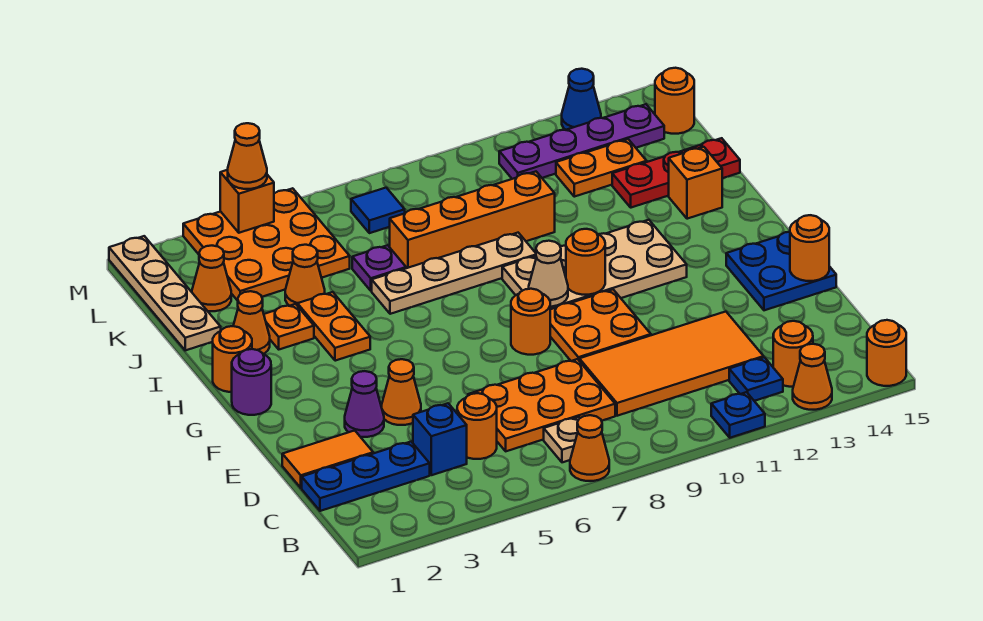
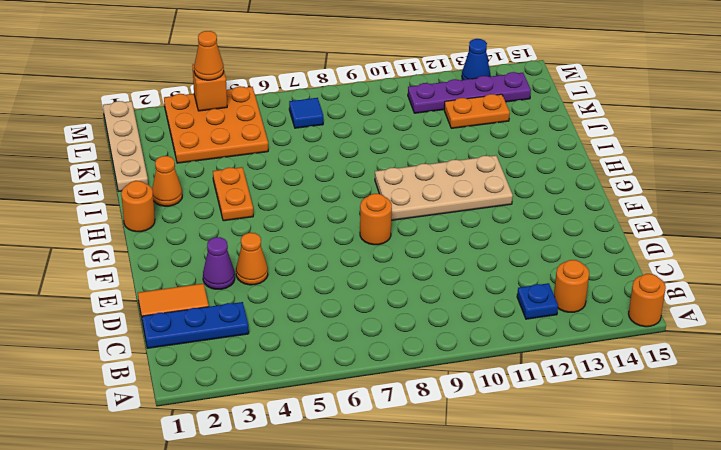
none -> orange cone A7 level 1
none -> blue plate A11 level 1
none -> orange cone A13 level 1
none -> tan plate B7 level 1

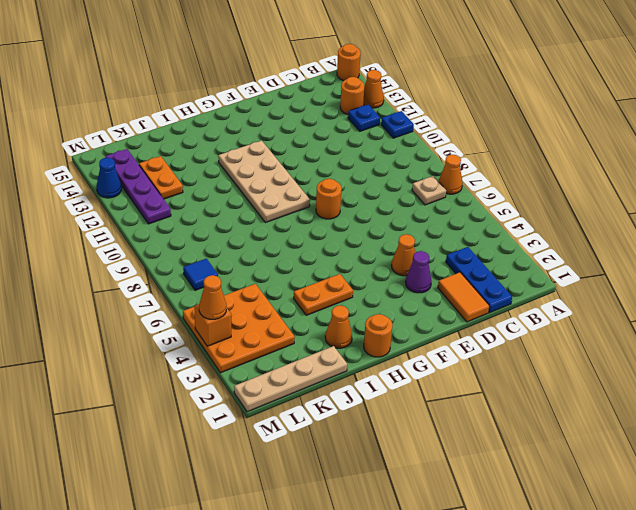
none -> blue brick C4 level 1
none -> orange round brick C5 level 1
none -> orange plate C6:D8 level 1
none -> orange tile C9:D12 level 1

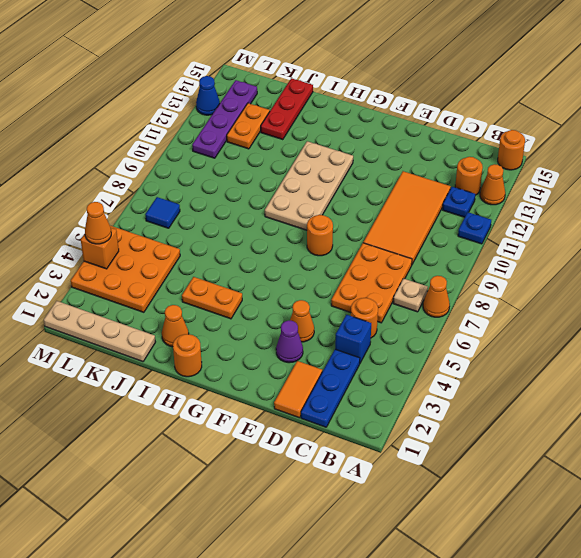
none -> orange plate E9:F10 level 1
none -> blue plate E14:F15 level 1
none -> purple round brick G1 level 1
none -> orange plate I3 level 1

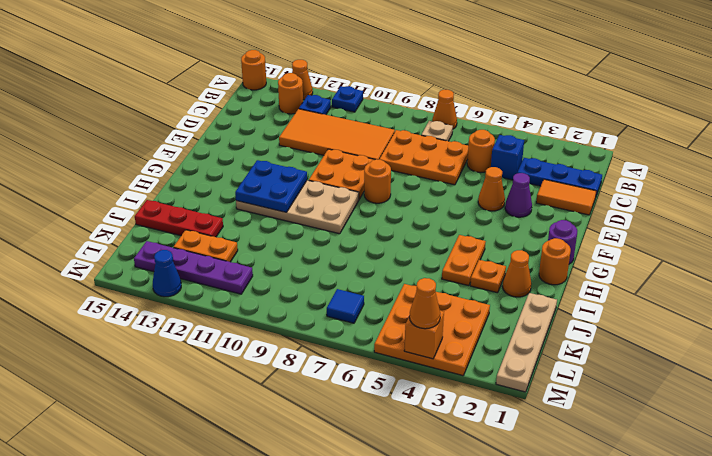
blue plate G11:H12 level 2 -> blue plate E14:F15 level 1
none -> tan plate I6:I9 level 1
none -> orange brick I14 level 1
none -> orange cone J4 level 1
none -> purple plate J6 level 1

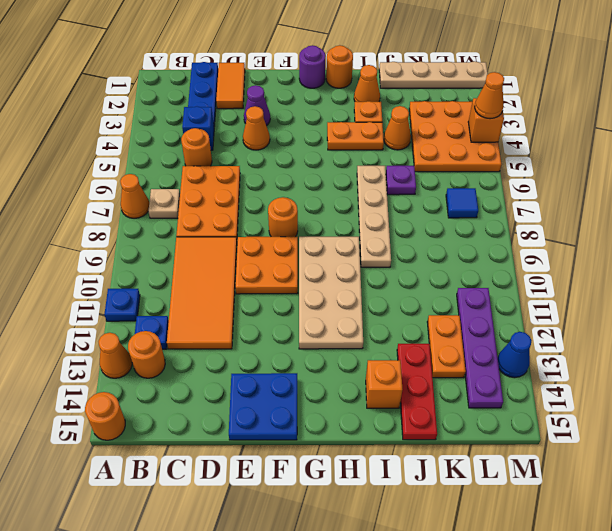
none -> orange brick J7:J10 level 1
none -> orange cone K2 level 1
none -> orange round brick L15 level 1
none -> orange round brick E15 level 2

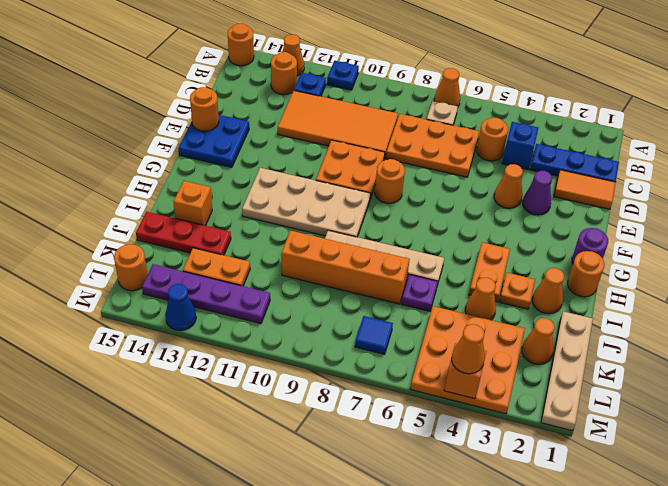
none -> tan cone G9 level 2
none -> orange round brick G10 level 2

